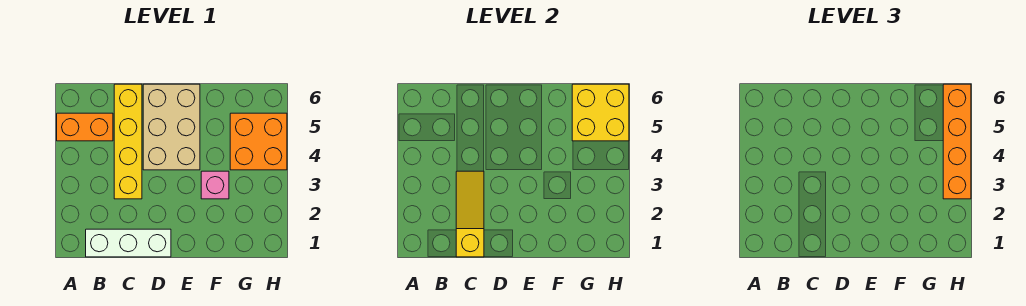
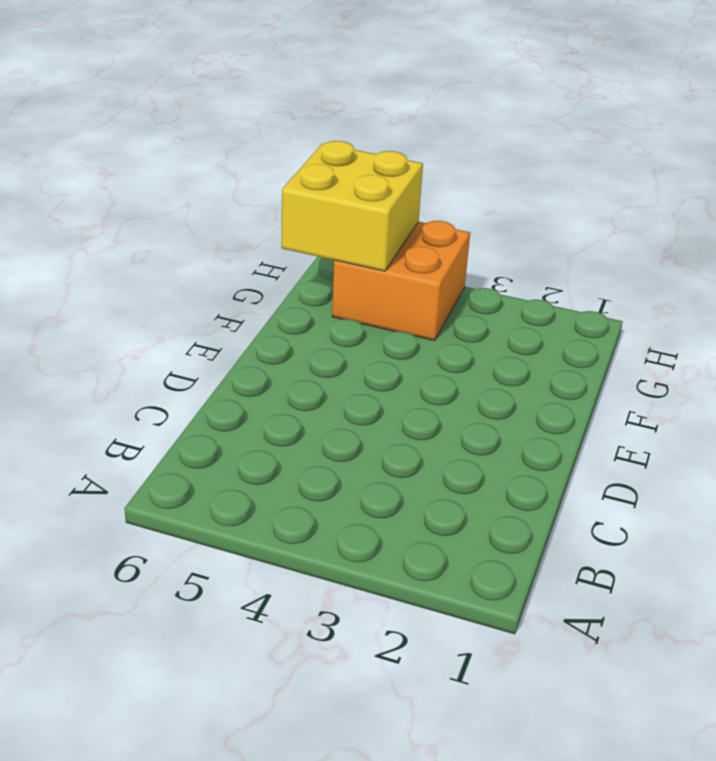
none -> orange brick A5:B5 level 1
none -> white brick B1:D1 level 1

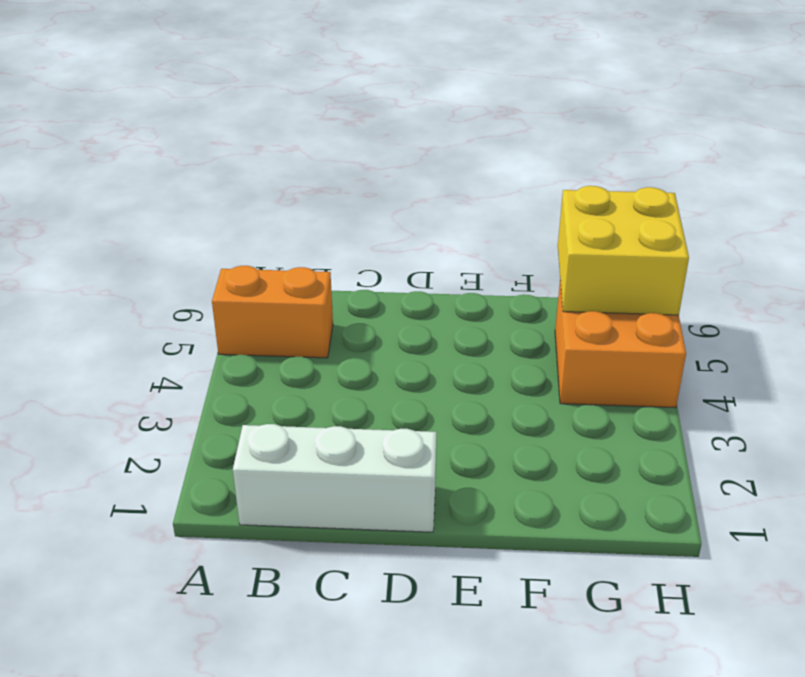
none -> yellow brick C3:C6 level 1
none -> tan brick D4:E6 level 1

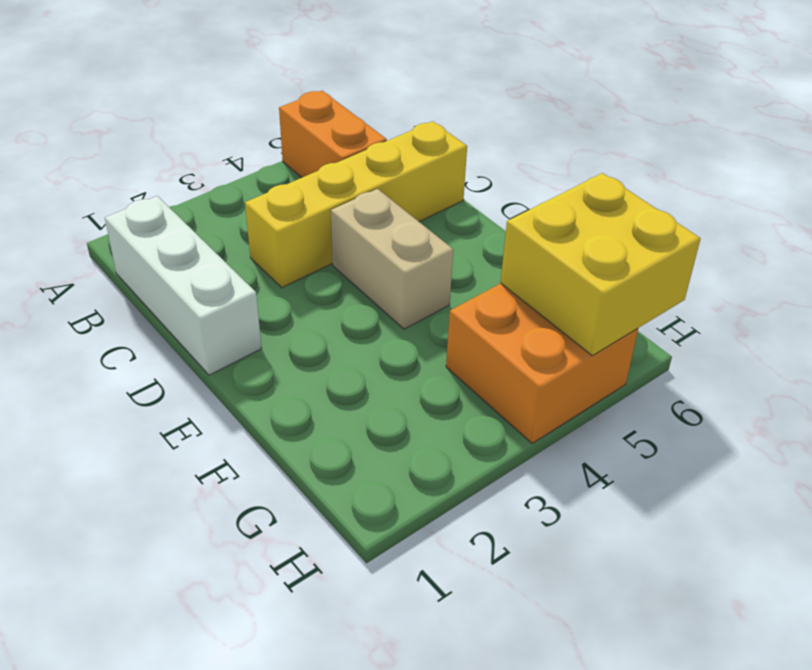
tan brick D4:E4 level 1 -> tan brick D4:E6 level 1
none -> pink brick F3 level 1
none -> yellow slope C1:C3 level 2 top 1

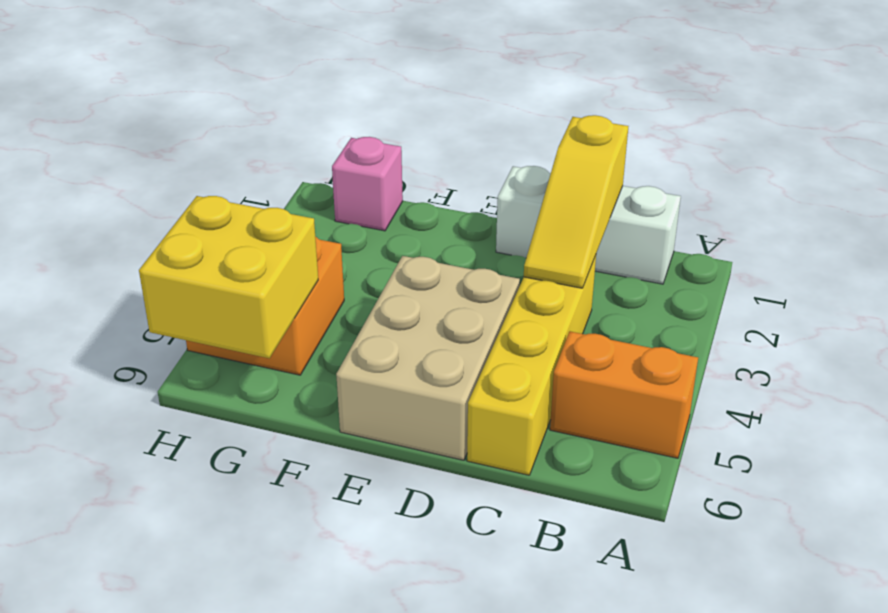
pink brick G1 level 1 -> pink brick F3 level 1
none -> orange brick H3:H6 level 3

